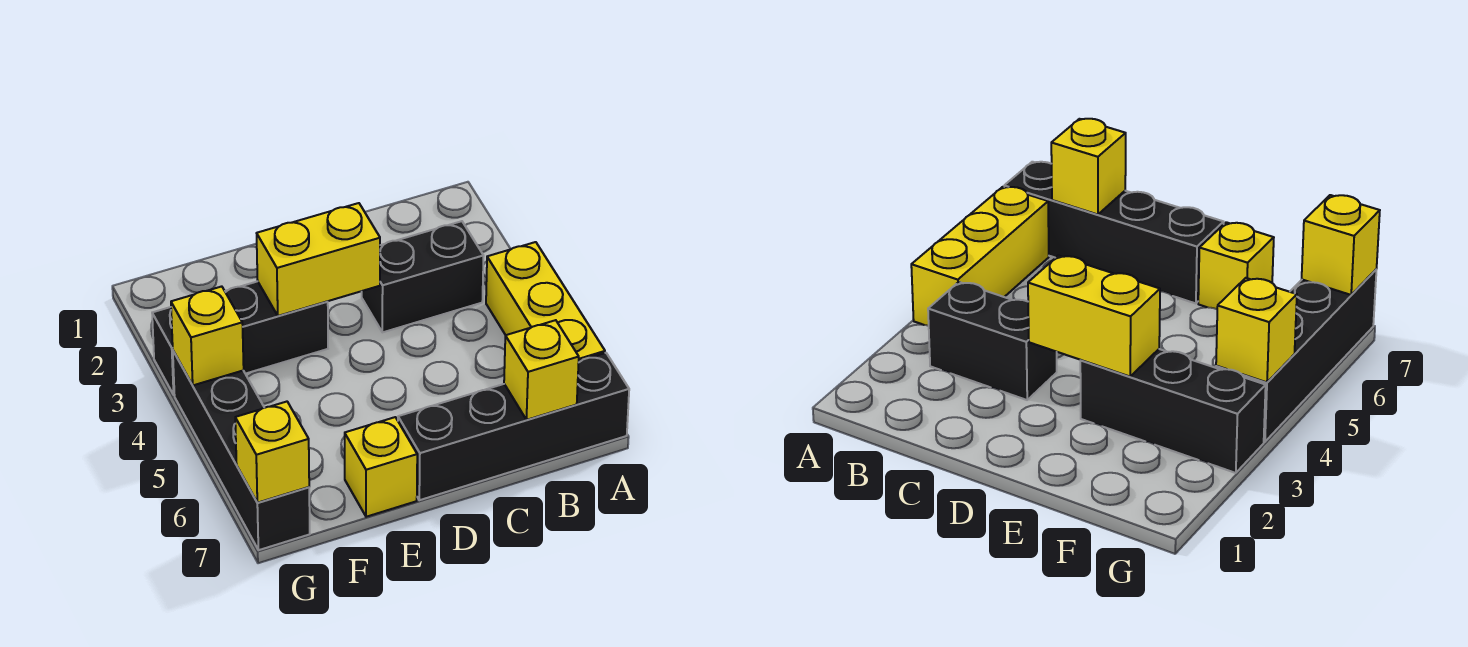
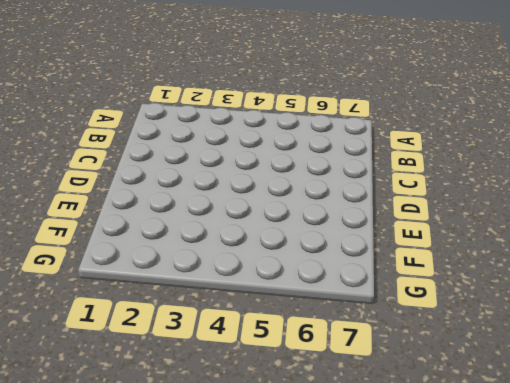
none -> yellow brick A4:A6 level 1
none -> black brick A7:D7 level 1

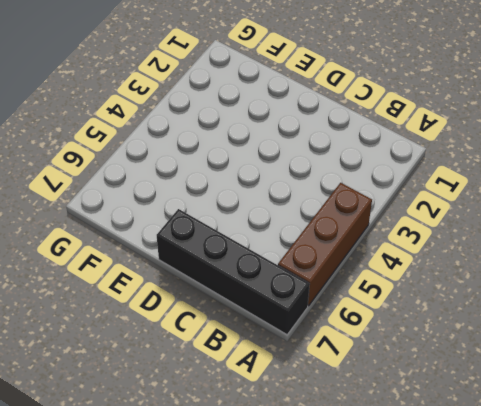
brown brick A4:A6 level 1 -> yellow brick A4:A6 level 1
none -> black brick B3:C3 level 1
none -> black brick E3:G3 level 1

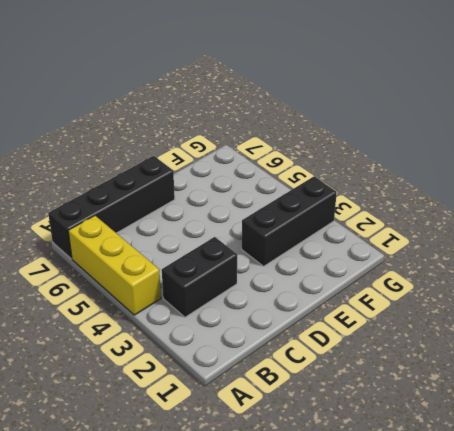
none -> yellow brick E7 level 1
none -> black brick G4:G7 level 1

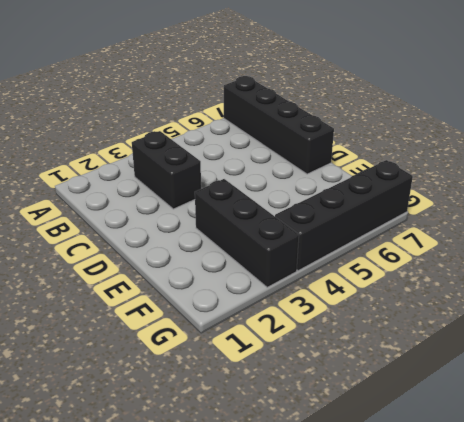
none -> yellow brick A4:A6 level 1
none -> yellow brick E7 level 1

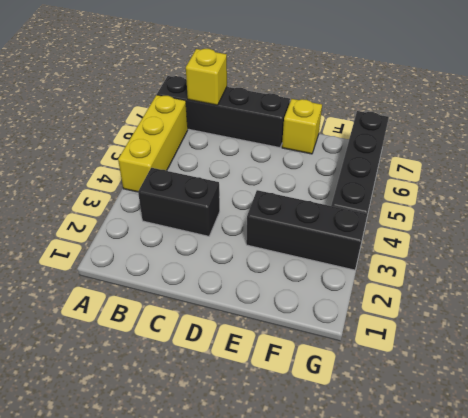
none -> yellow brick D3:E3 level 2
none -> yellow brick G4 level 2

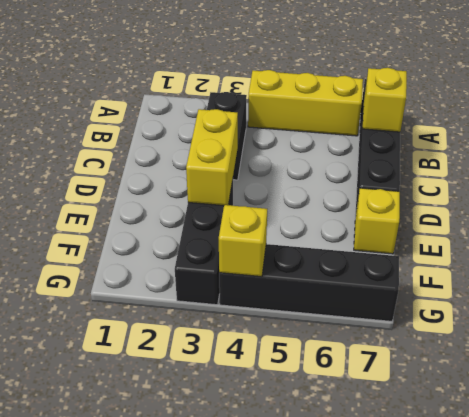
none -> yellow brick G7 level 2

